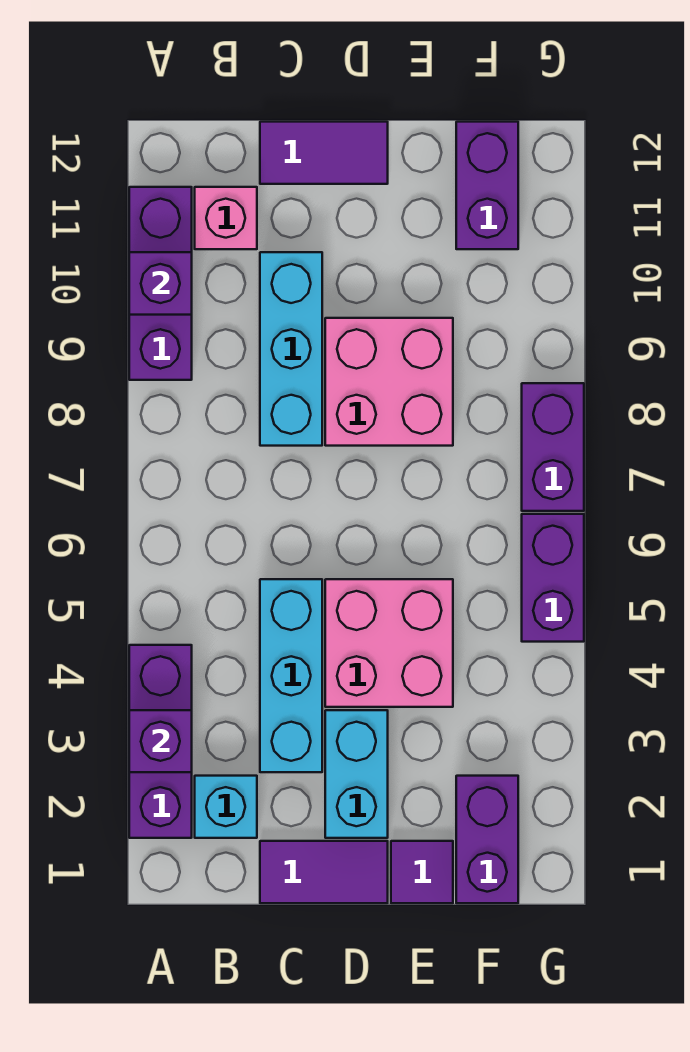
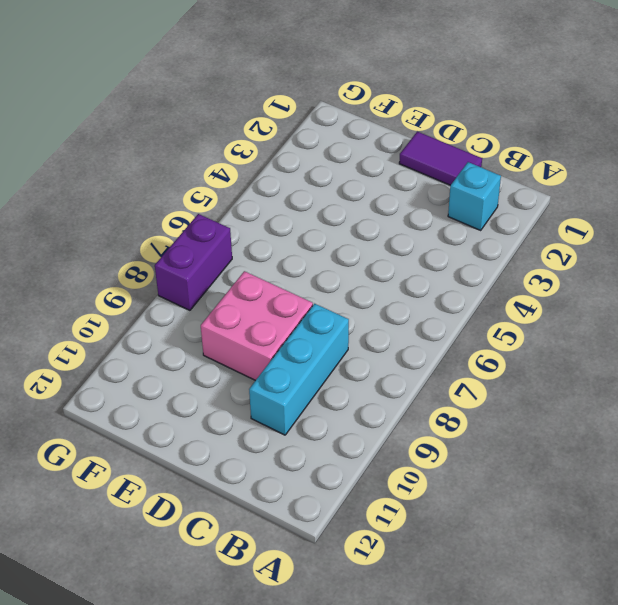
none -> purple brick A2:A4 level 1
none -> purple brick A9:A11 level 1
none -> pink brick B11 level 1

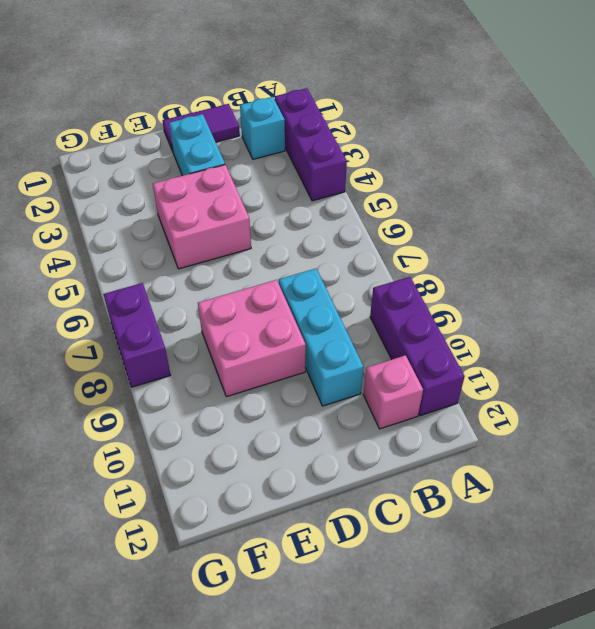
none -> cyan brick C3:C5 level 1
none -> purple tile C12:D12 level 1
none -> purple tile E1 level 1

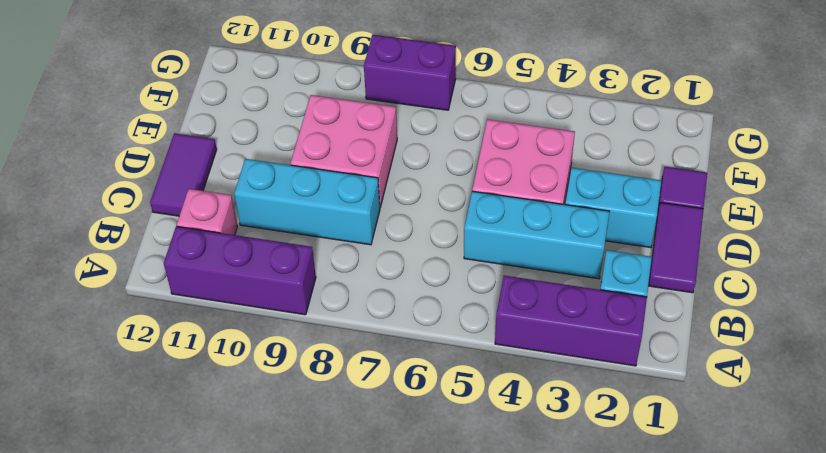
none -> purple brick F1:F2 level 1
none -> purple brick F11:F12 level 1
none -> purple brick G5:G6 level 1

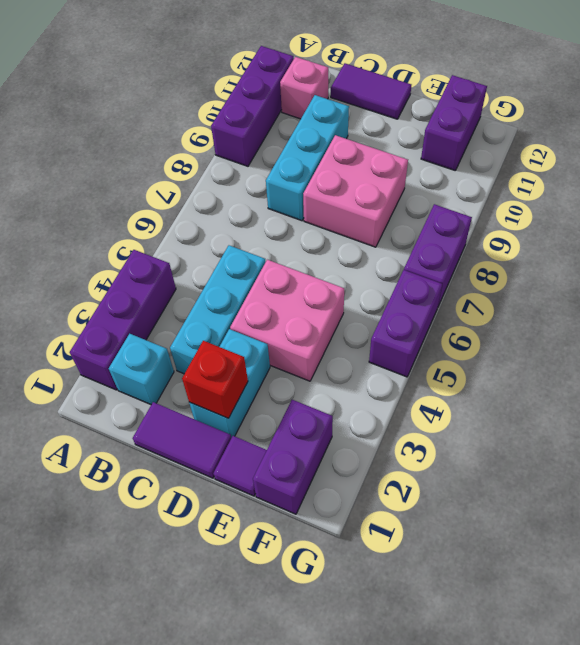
red brick D2 level 2 -> none
none -> purple brick A3 level 2
none -> purple brick A10 level 2

